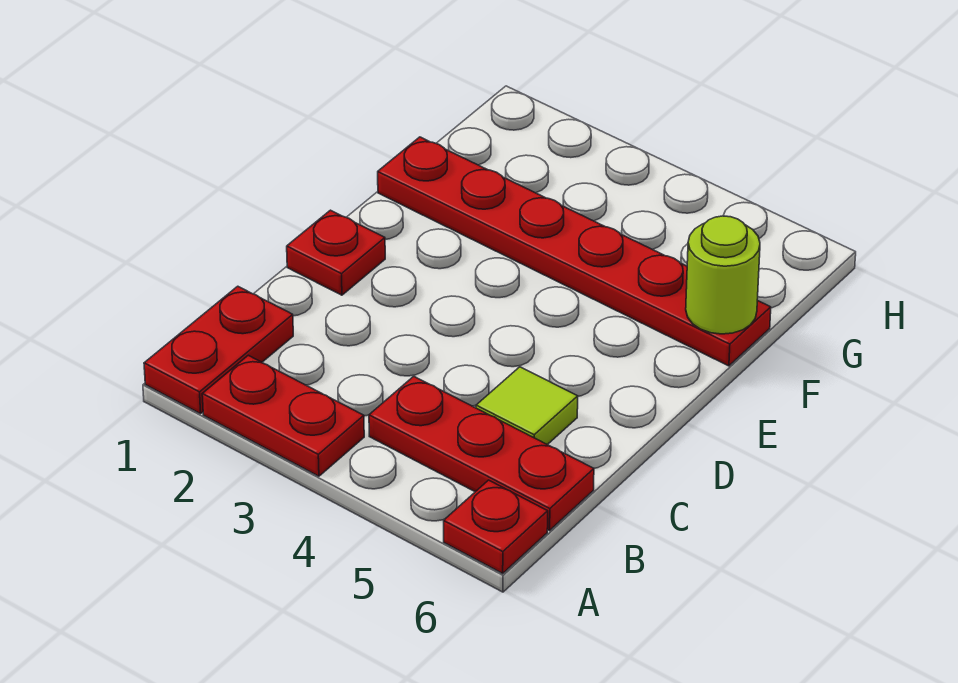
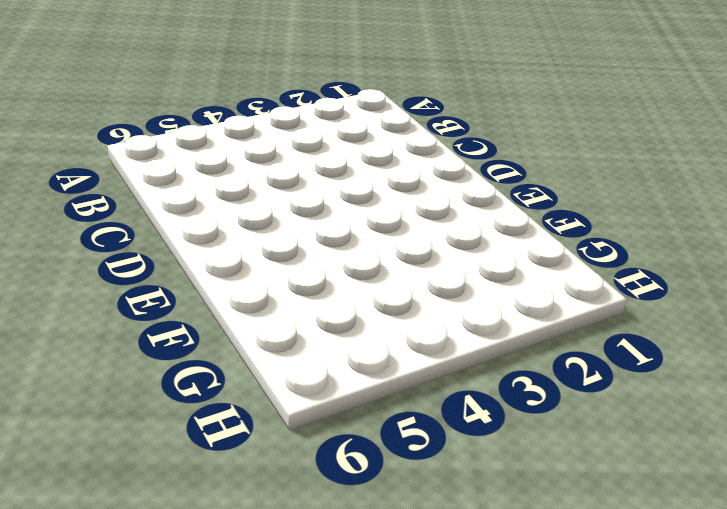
none -> red plate A1:B1 level 1
none -> red plate A2:A3 level 1

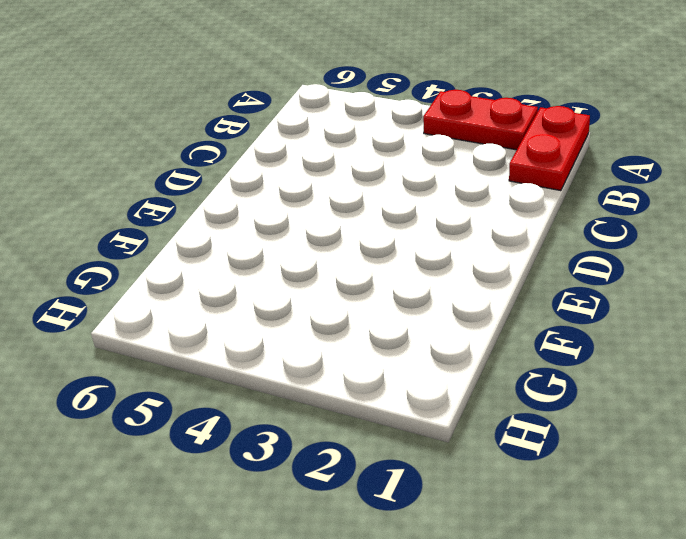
none -> red plate A6 level 1
none -> red plate B4:B6 level 1

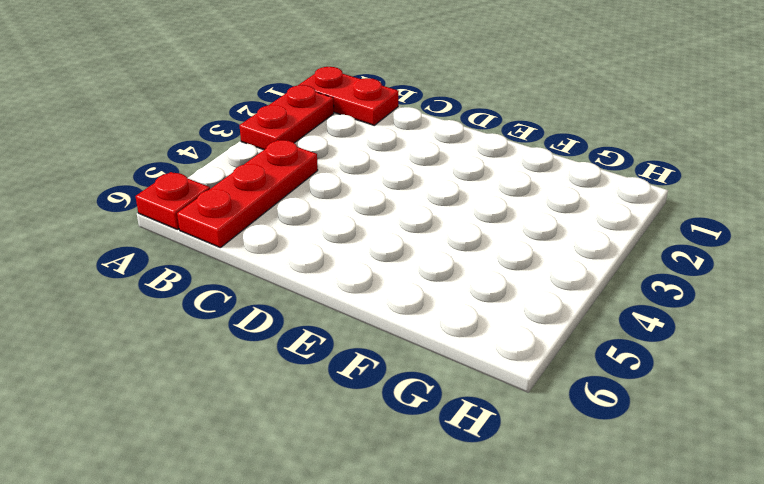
none -> lime tile C5 level 1
none -> red plate D1 level 1

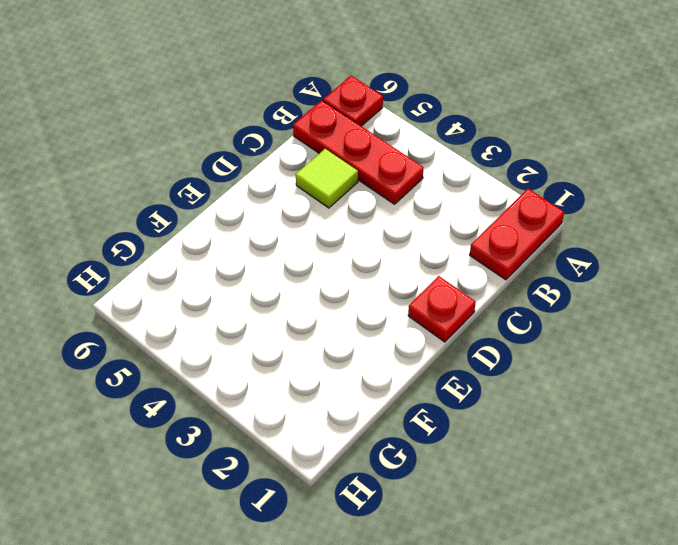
none -> red plate A2:A3 level 1
none -> red plate F1:F6 level 1

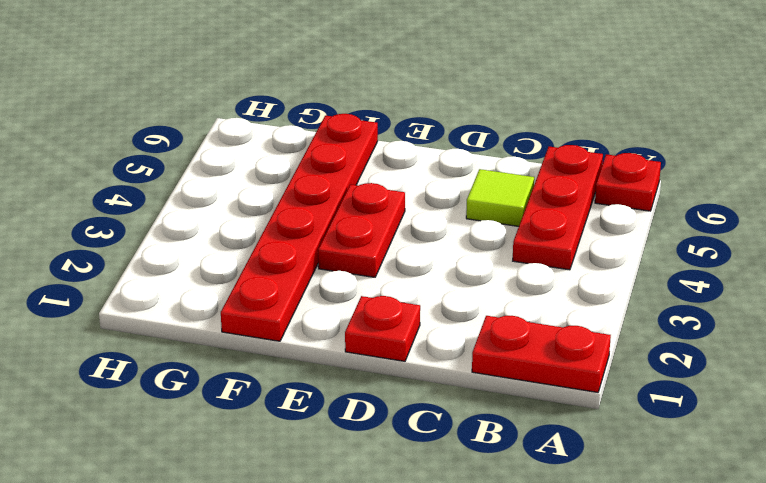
red plate E3:E4 level 1 -> red plate A2:A3 level 1
none -> lime round brick F6 level 2

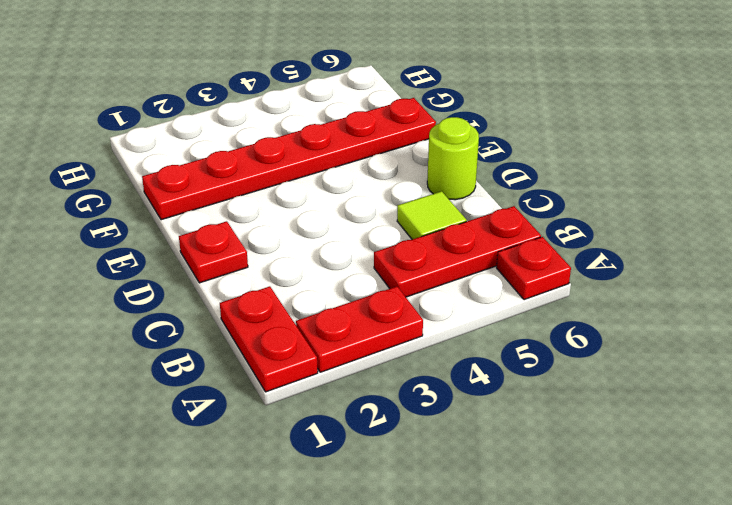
lime round brick D6 level 1 -> lime round brick F6 level 2

